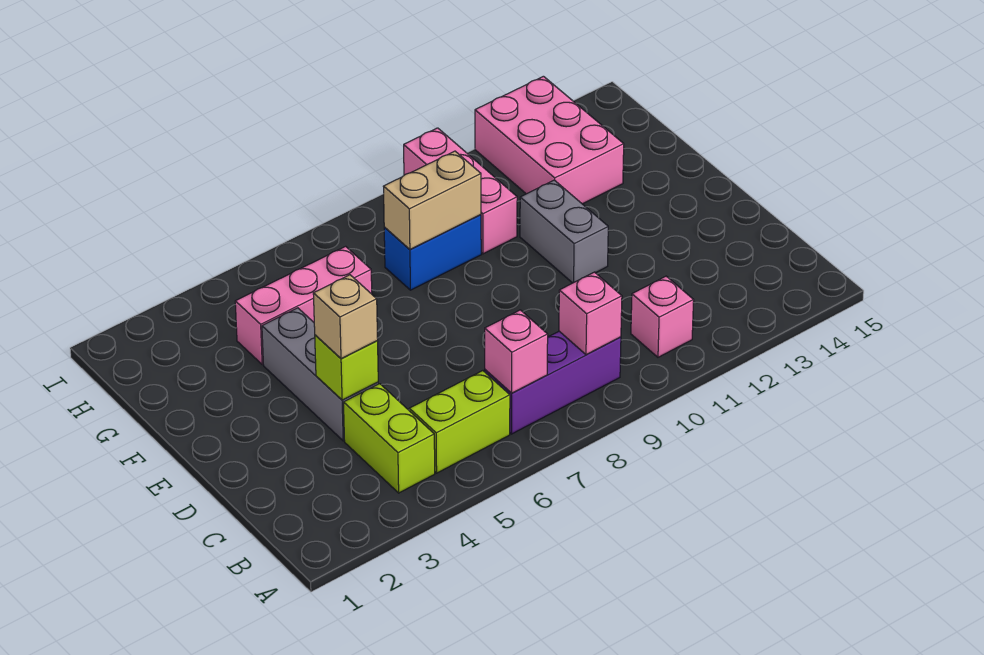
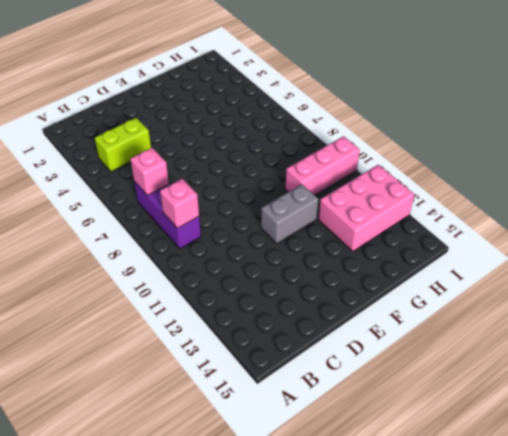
none -> lime brick B5:B6 level 1
none -> pink brick B11 level 1
none -> grey brick D4:F4 level 1

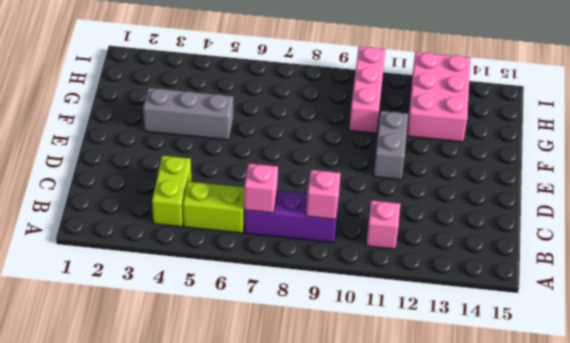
grey brick F3:F5 level 1 -> grey brick D4:F4 level 1
none -> pink brick G4:G6 level 1
none -> blue brick G8:G9 level 1
none -> lime brick D4 level 2

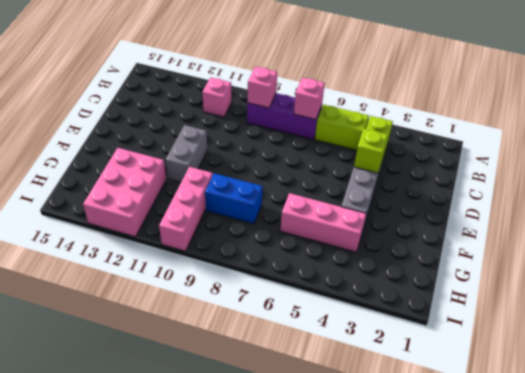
none -> tan brick G8:G9 level 2
none -> tan brick D4 level 3

